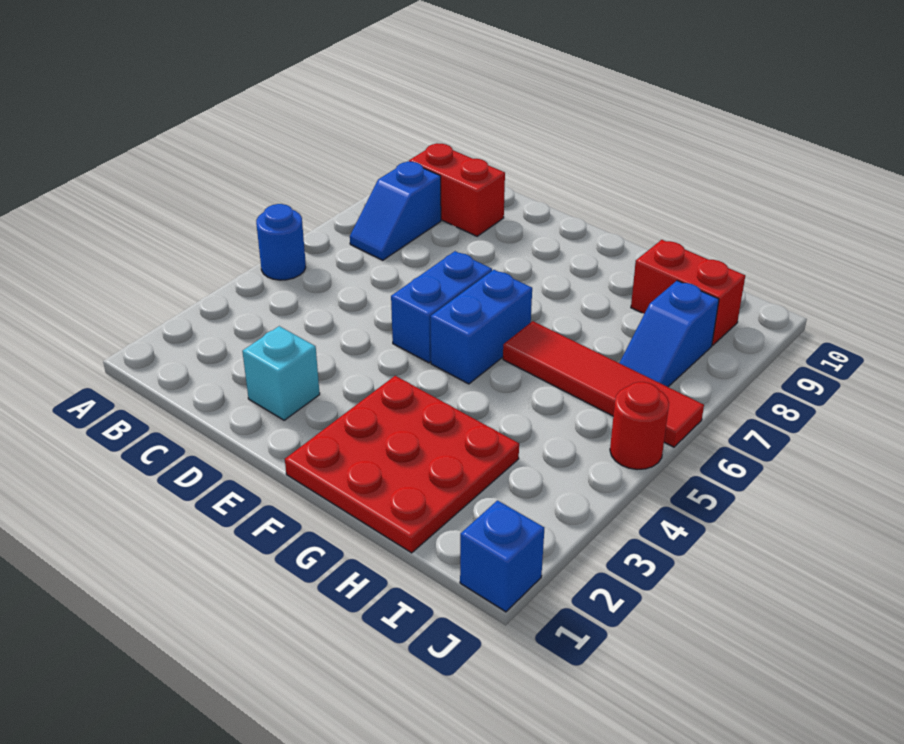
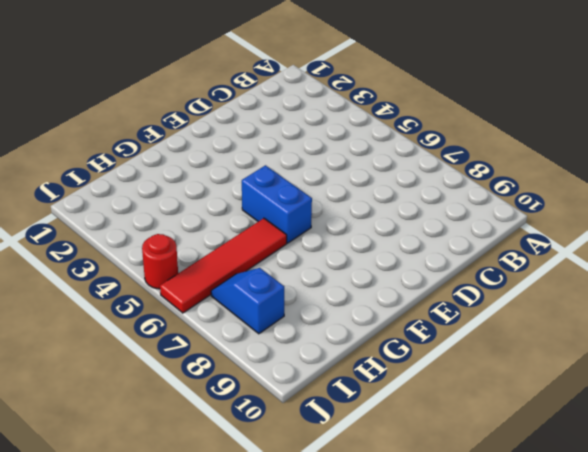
none -> blue round brick A5 level 1
none -> blue slope B7:B8 level 1 top 8
none -> red brick B9:C9 level 1

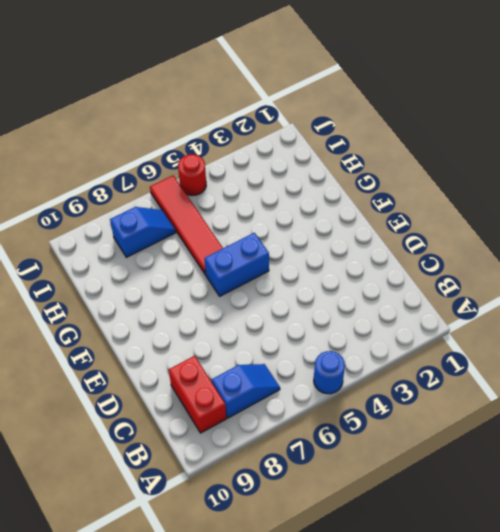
none -> cyan brick D2 level 1
none -> blue brick E5:E6 level 1
none -> red plate F1:H3 level 1

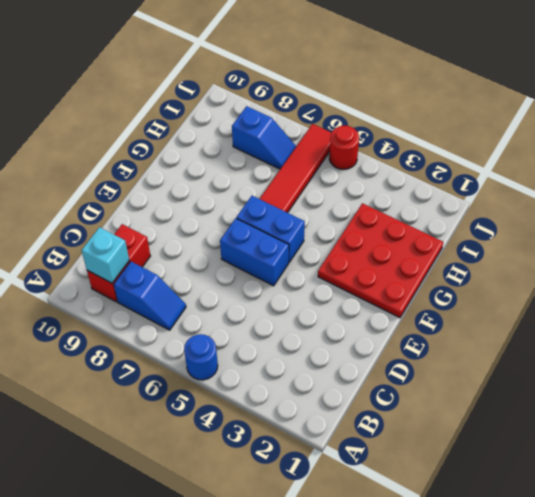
cyan brick B9 level 2 -> cyan brick D2 level 1
none -> red brick H9:I9 level 1
none -> blue brick J1 level 1

